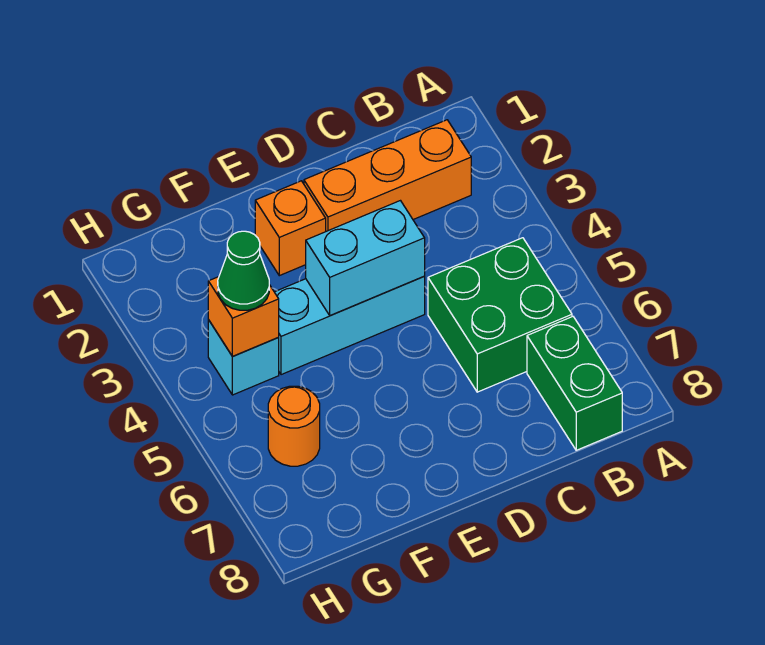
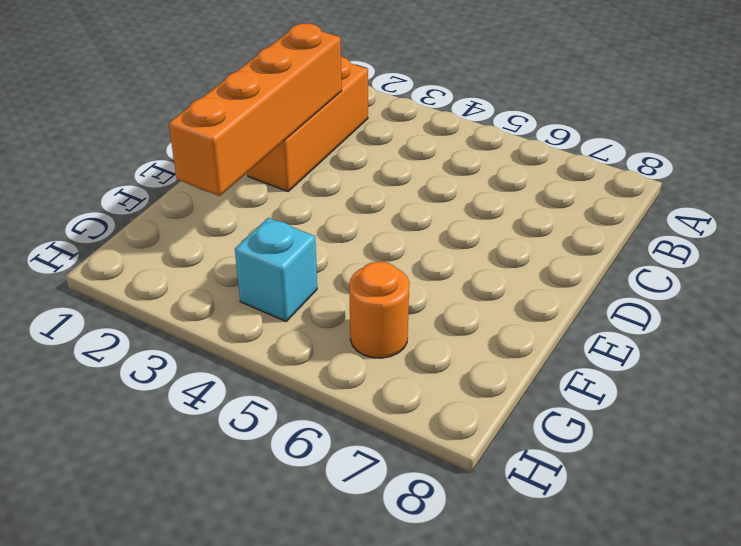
orange brick C2:F2 level 2 -> none
none -> green brick B5:C6 level 1
none -> green brick B7:B8 level 1

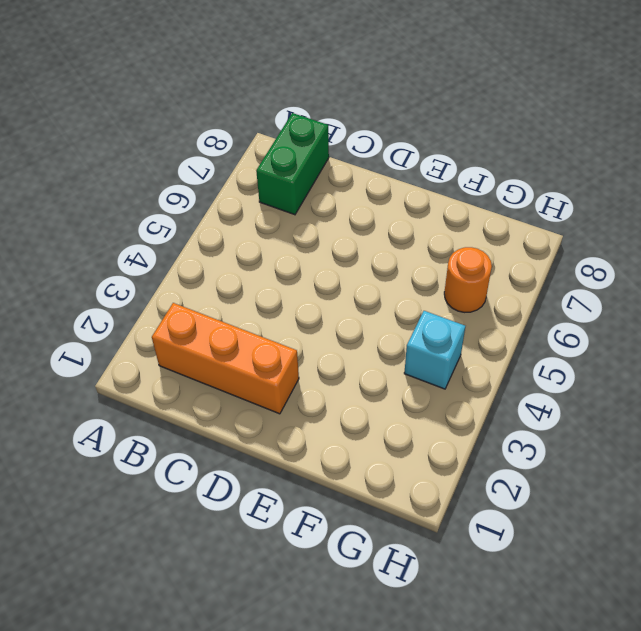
none -> green brick B5:C6 level 1
none -> cyan brick D4:F4 level 1

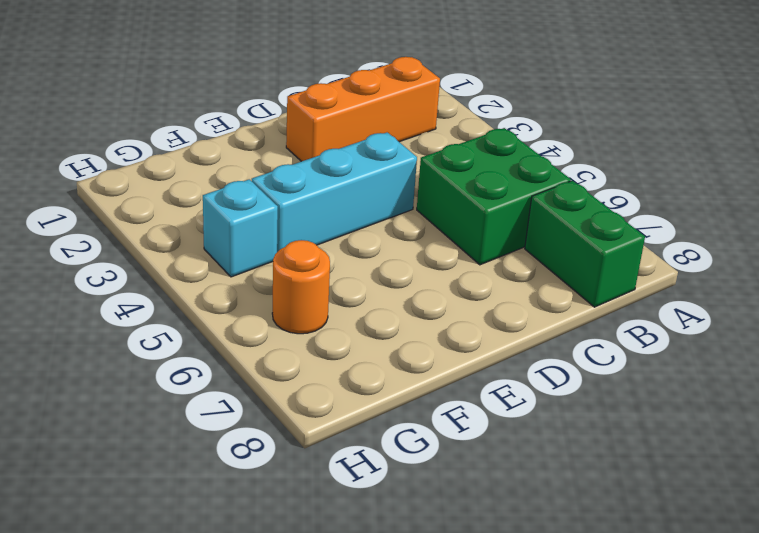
none -> orange brick E2 level 1
none -> cyan brick D4:E4 level 2

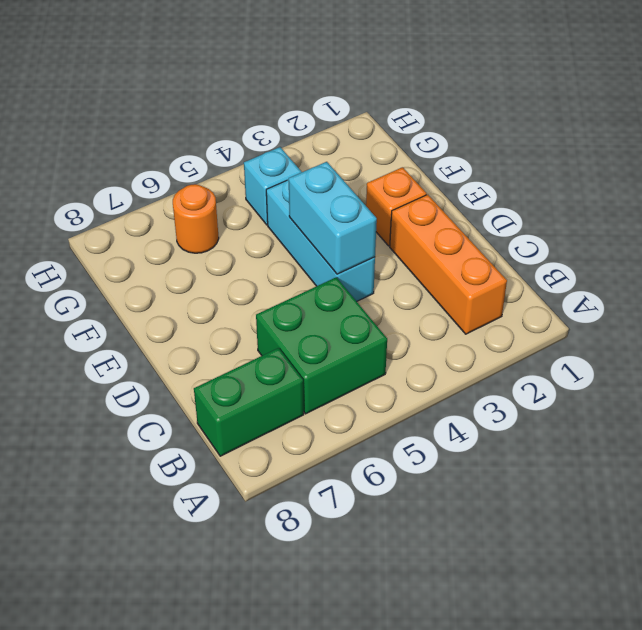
none -> orange brick G4 level 2
none -> green cone G4 level 3

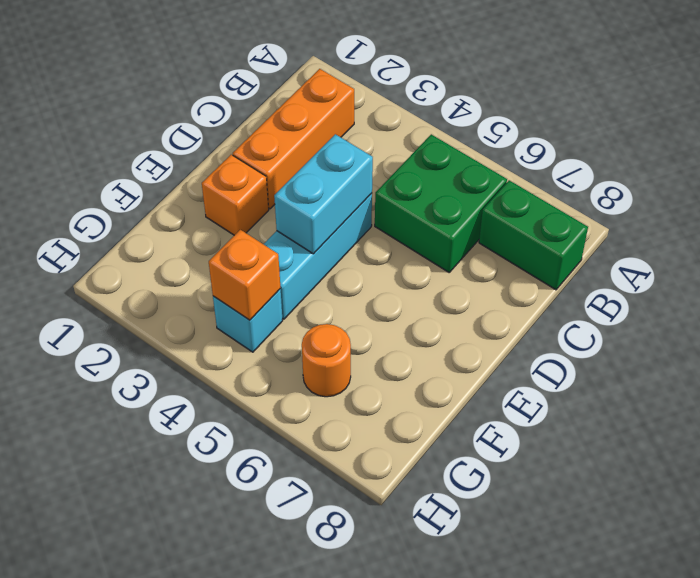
none -> green cone G4 level 3

